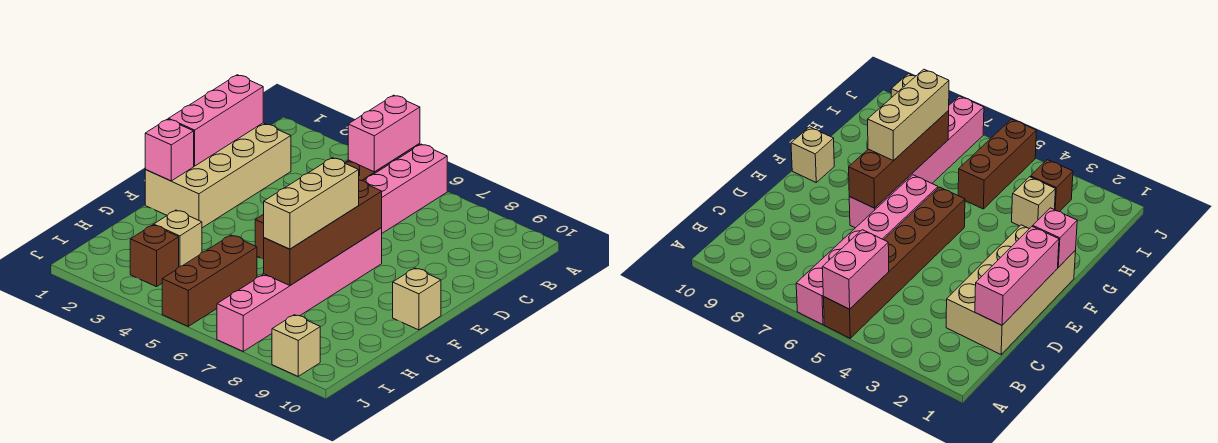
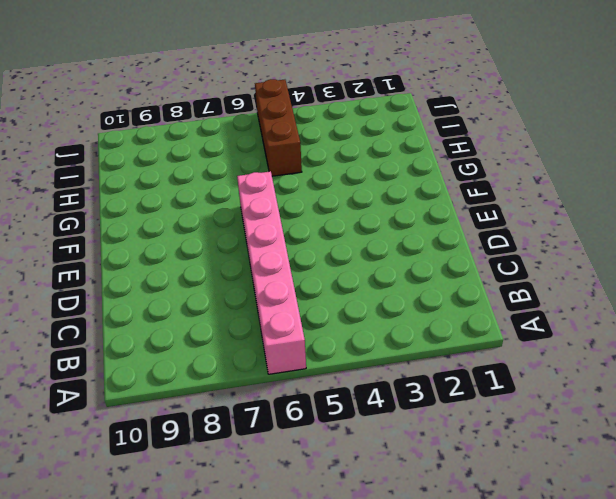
none -> brown brick A5:F5 level 1
none -> tan brick C1:F2 level 1
none -> pink brick E7:J7 level 1

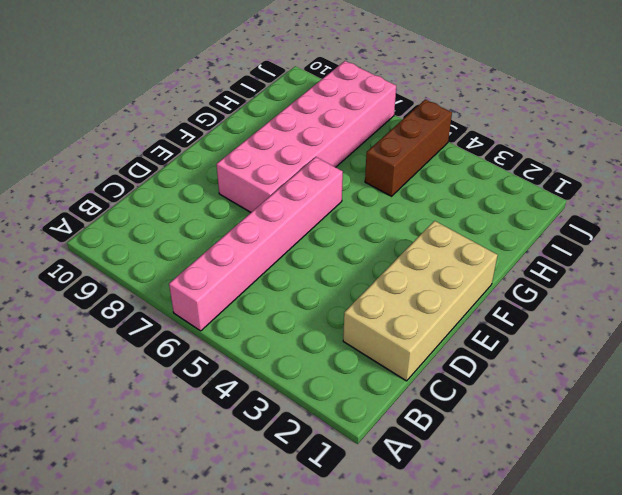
pink brick E7:J8 level 1 -> pink brick E7:J7 level 1
none -> brown brick A5:F5 level 1
none -> tan brick F10 level 1
none -> tan brick H3 level 1

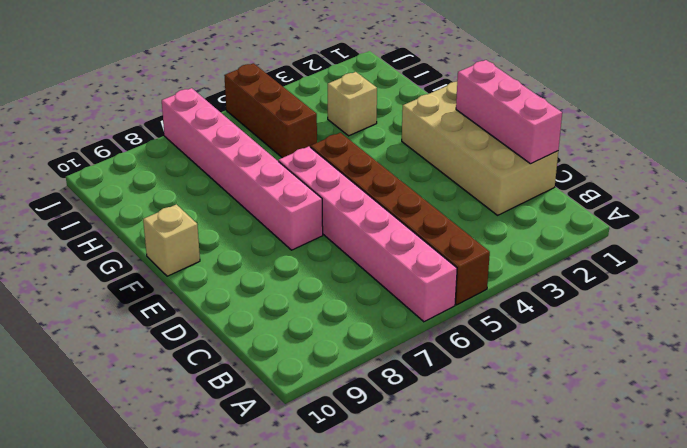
none -> brown brick I3 level 1
none -> tan brick J9 level 1
none -> pink brick A5:B5 level 2

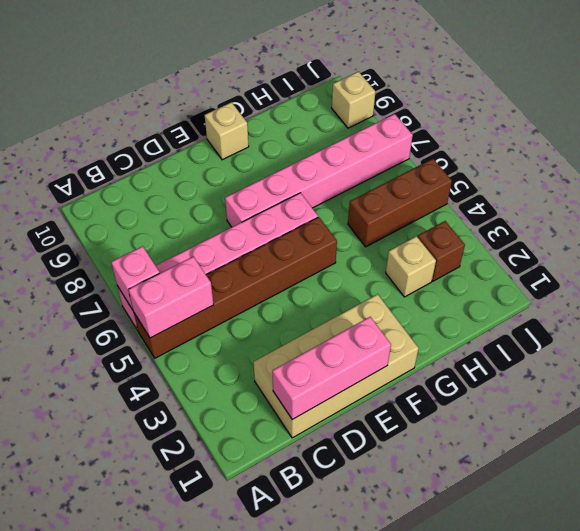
pink brick A6 level 2 -> pink brick F1 level 2
none -> brown brick E7:H7 level 2
none -> tan brick F7:H7 level 3

